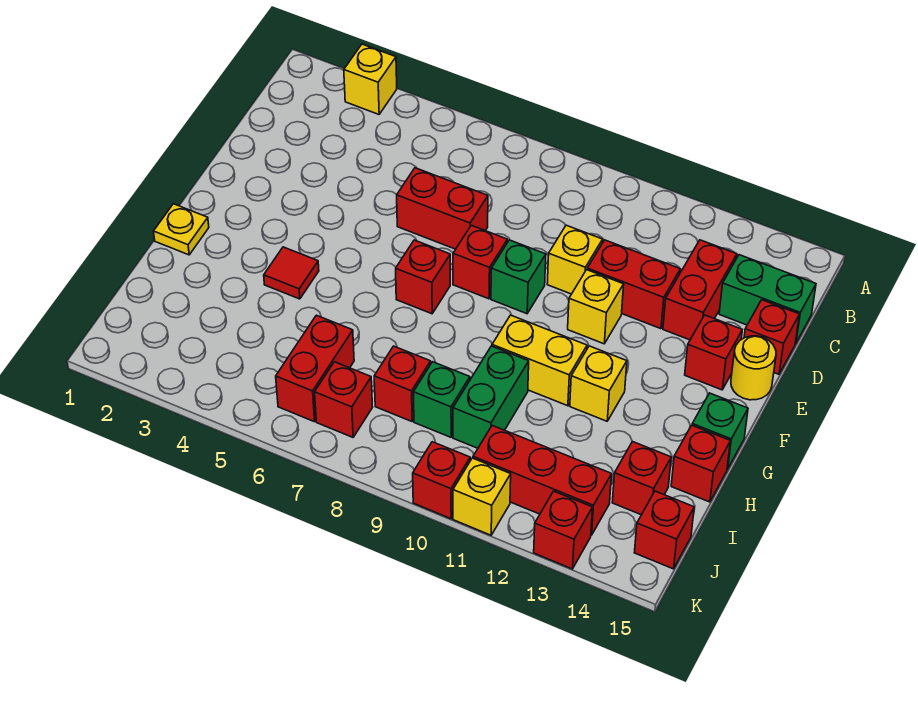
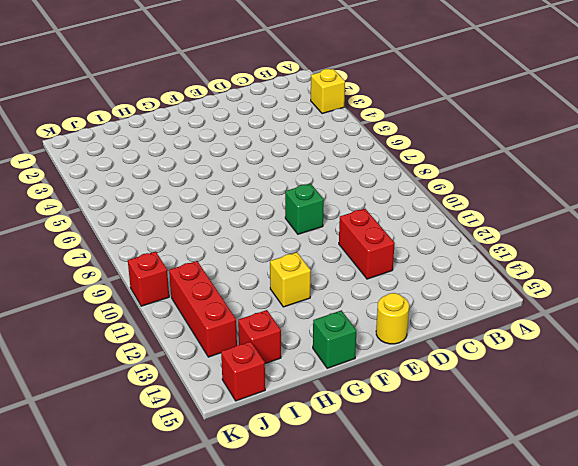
none -> red brick C13:D13 level 1
none -> green brick C14:C15 level 1
none -> red brick D6:D7 level 1
none -> yellow brick D10 level 1

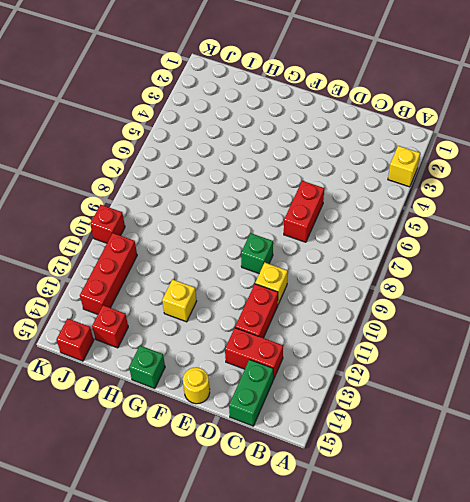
none -> red brick D15 level 1
none -> red brick E8 level 1
none -> yellow brick E11 level 1
none -> red brick E14 level 1

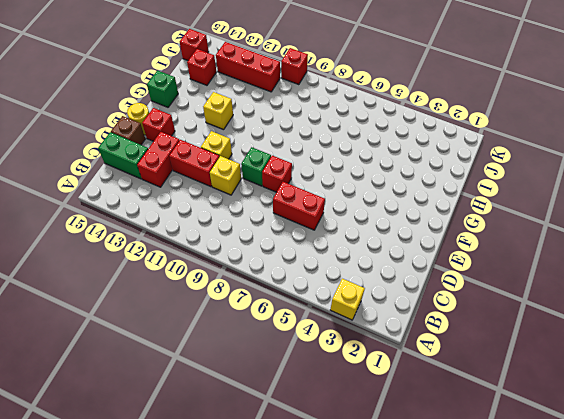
brown brick D15 level 1 -> red brick D15 level 1
none -> red brick F7 level 1
none -> yellow plate G1 level 1
none -> red tile G4 level 1
none -> yellow brick G10:G11 level 1

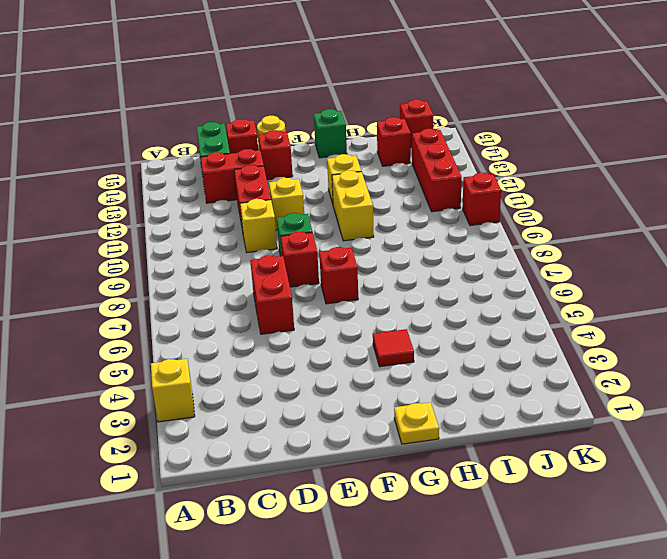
none -> green brick H10:I10 level 1
none -> red brick H15 level 1
none -> red brick I6:J6 level 1
none -> red brick I8 level 1

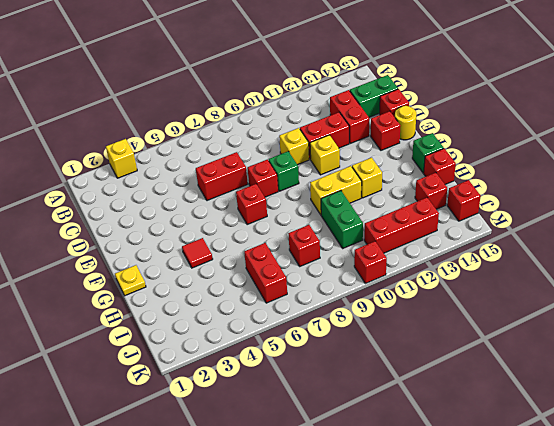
none -> green brick I9 level 1
none -> red brick J7 level 1
none -> yellow brick K11 level 1
none -> red brick K13 level 1

